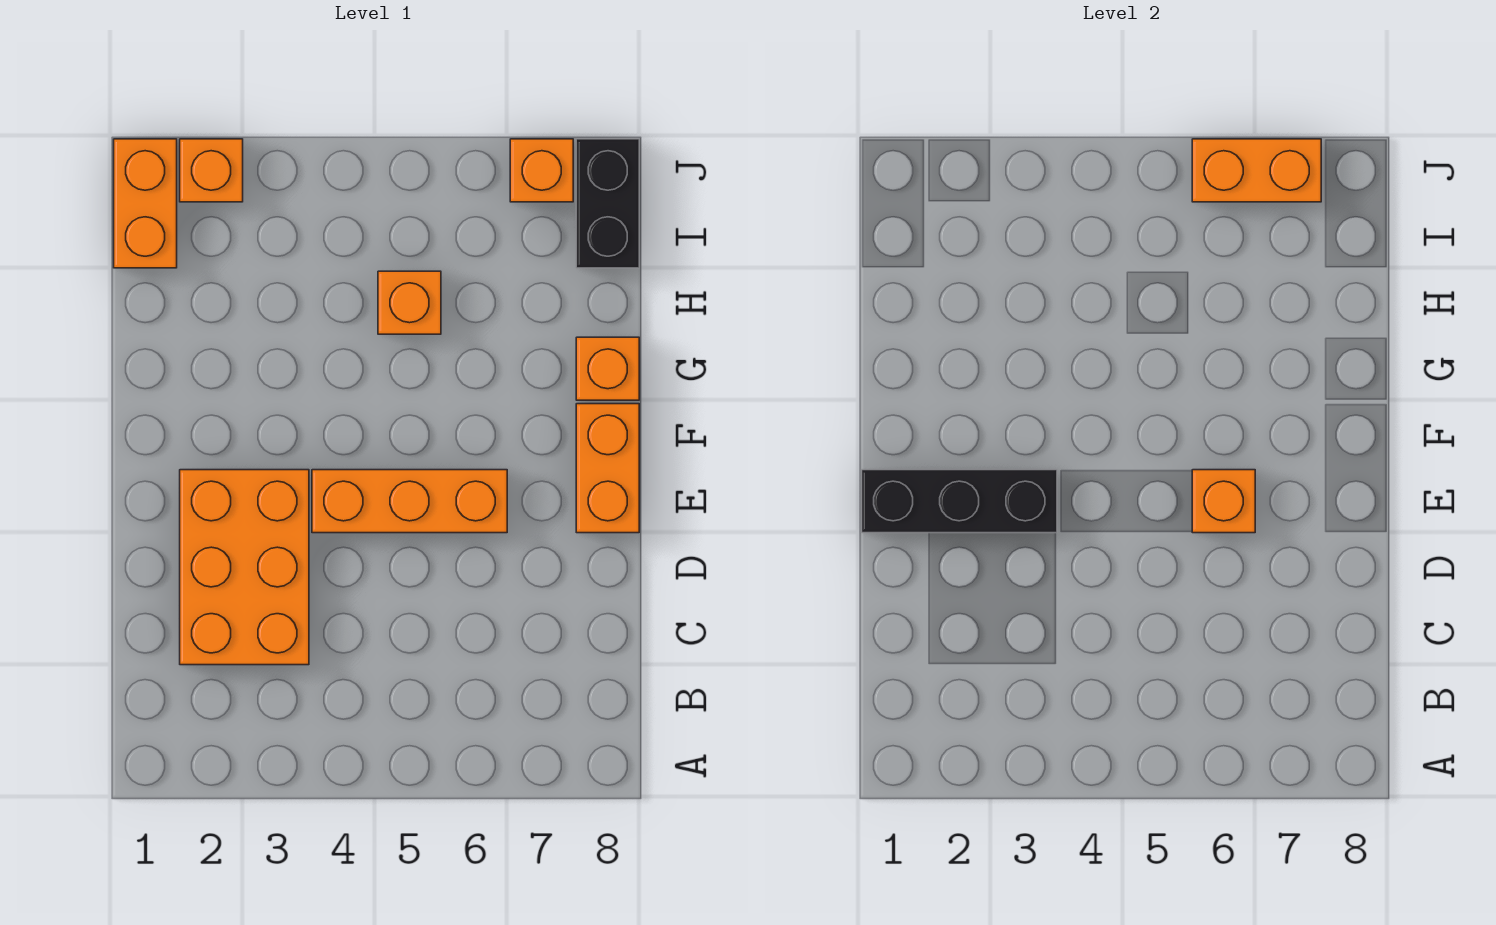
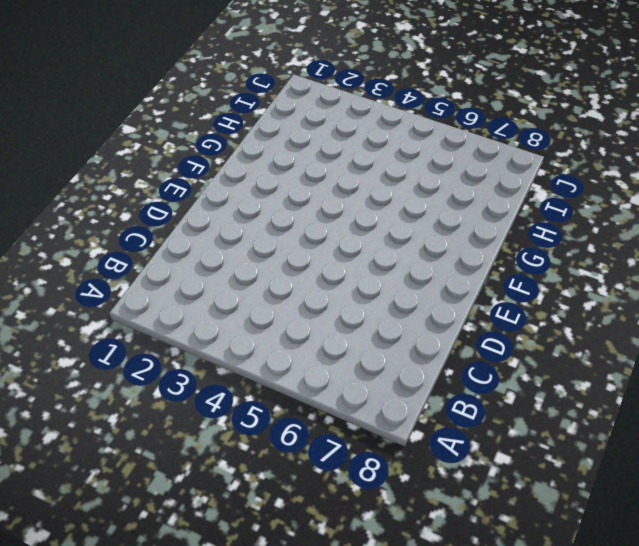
none -> orange brick C2:E3 level 1
none -> orange brick E4:E6 level 1
none -> orange brick E8:F8 level 1

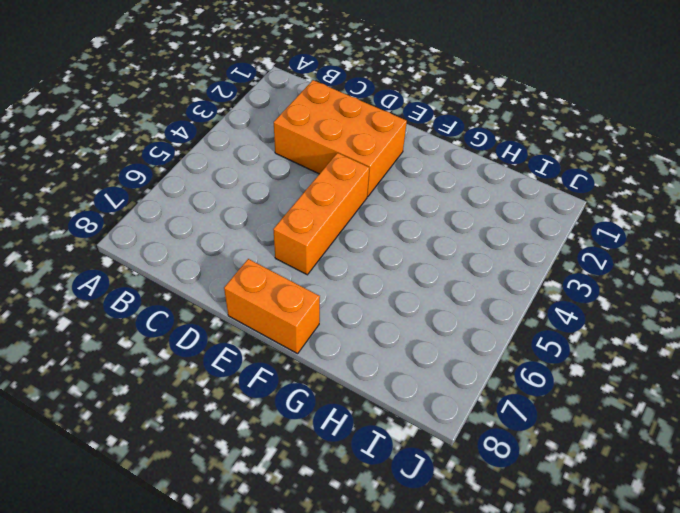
none -> orange brick G8 level 1
none -> orange brick H5 level 1
none -> orange brick I1:J1 level 1

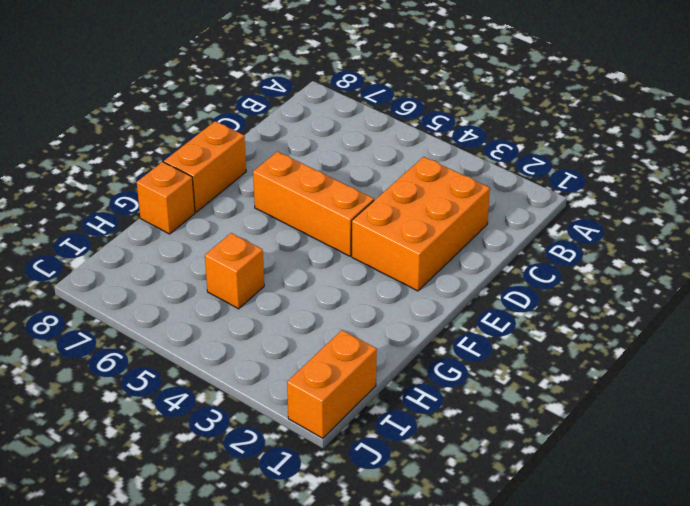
none -> black brick I8:J8 level 1
none -> orange brick J2 level 1
none -> orange brick J7 level 1

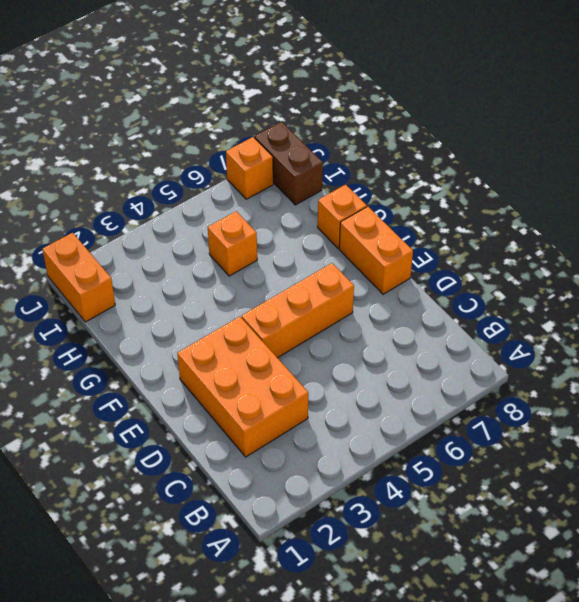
brown brick I8:J8 level 1 -> black brick I8:J8 level 1
none -> orange brick J2 level 1
none -> black brick E1:E3 level 2
none -> orange brick E6 level 2

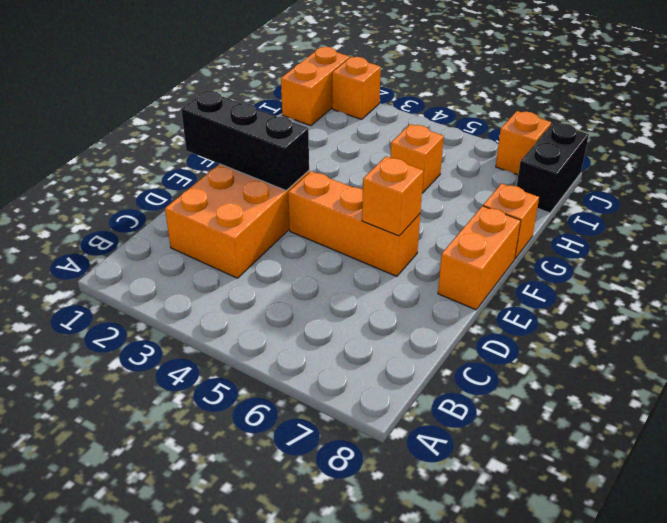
none -> orange brick J6:J7 level 2

